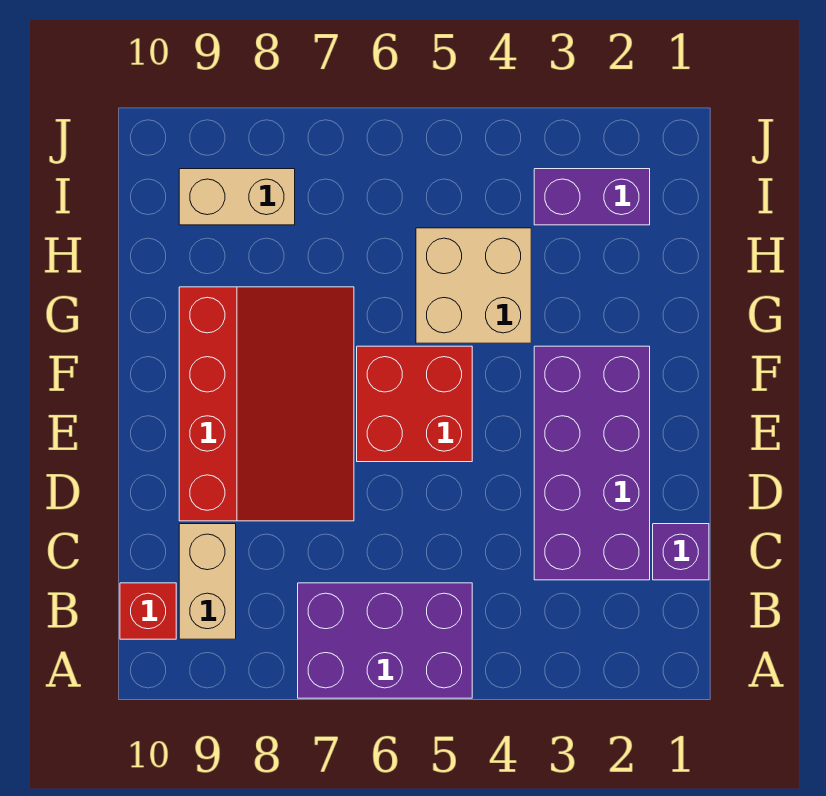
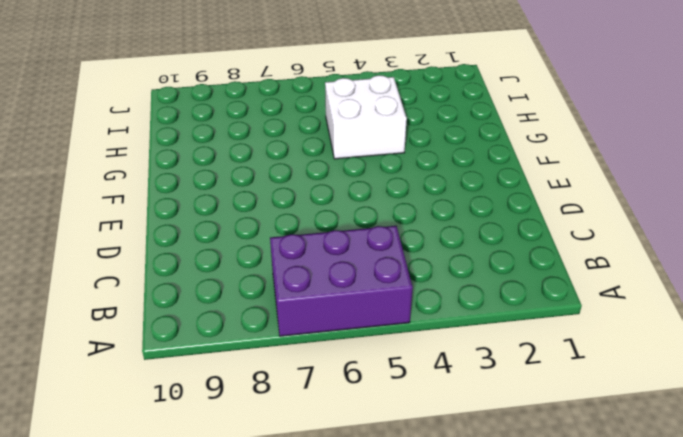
white brick G4:H5 level 1 -> tan brick G4:H5 level 1
none -> tan brick B9:C9 level 1
none -> red brick B10 level 1

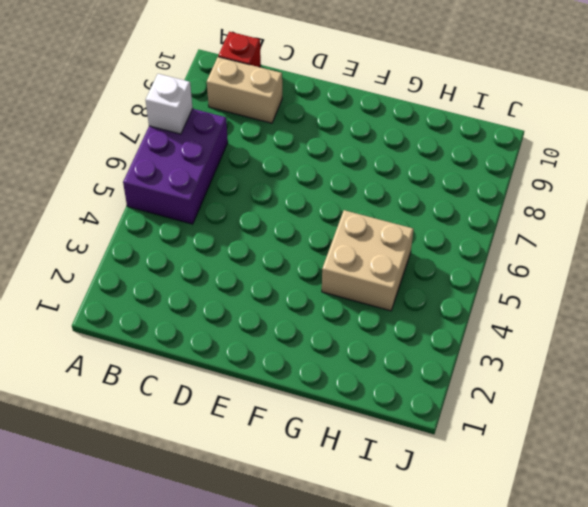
white brick A7 level 2 -> none
none -> purple brick C1 level 1
none -> purple brick C2:F3 level 1

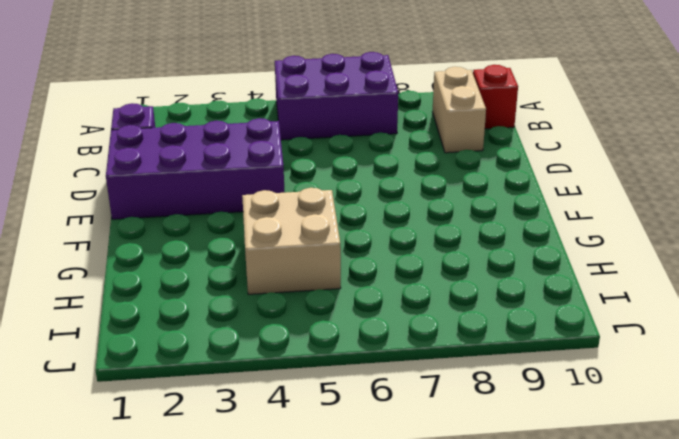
purple brick D1:E4 level 1 -> purple brick C2:F3 level 1
none -> red slope D7:G9 level 1 top 9
none -> red brick E5:F6 level 1

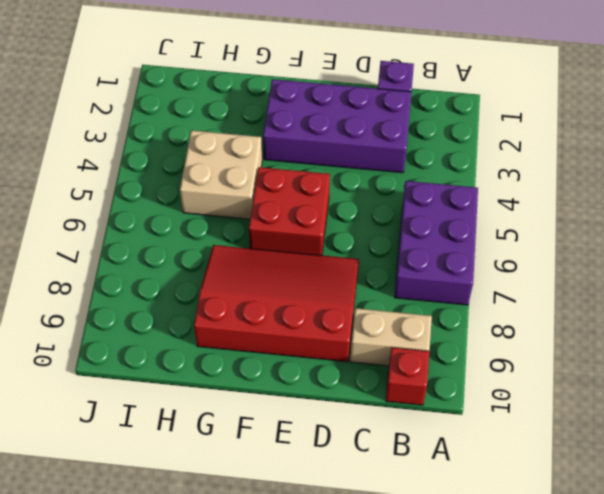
none -> purple brick I2:I3 level 1
none -> tan brick I8:I9 level 1

